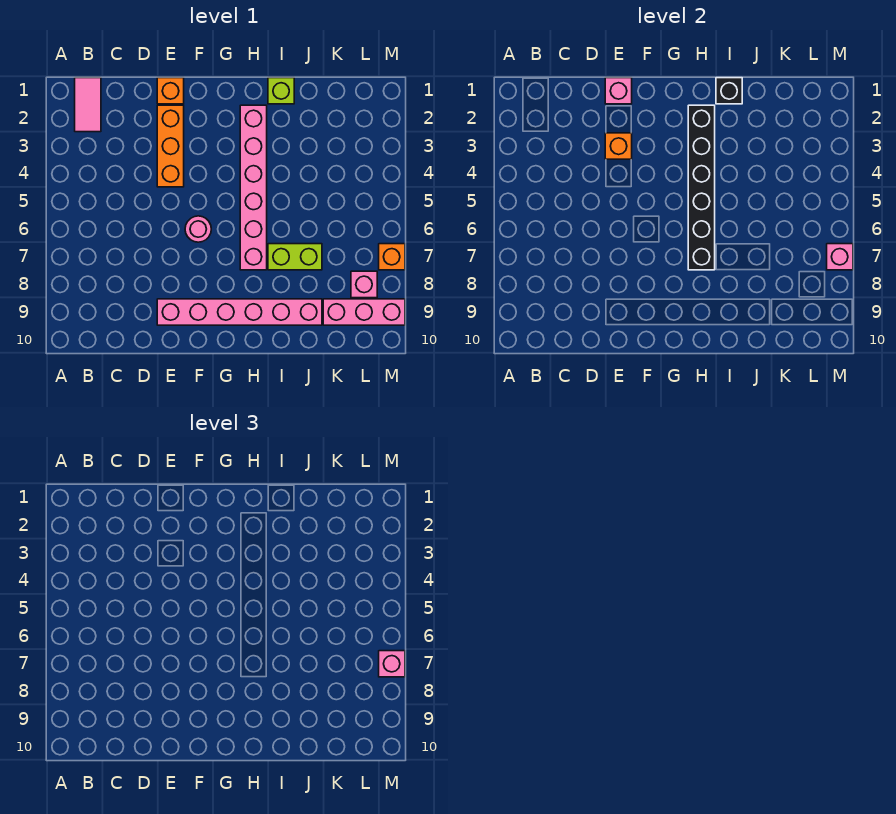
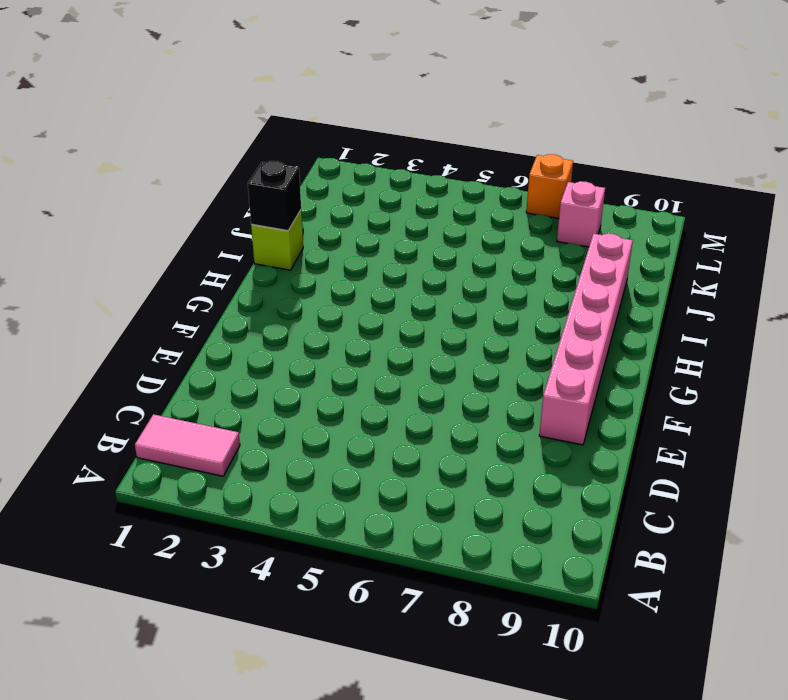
none -> orange brick E1 level 1
none -> orange brick E2:E4 level 1
none -> pink round brick F6 level 1

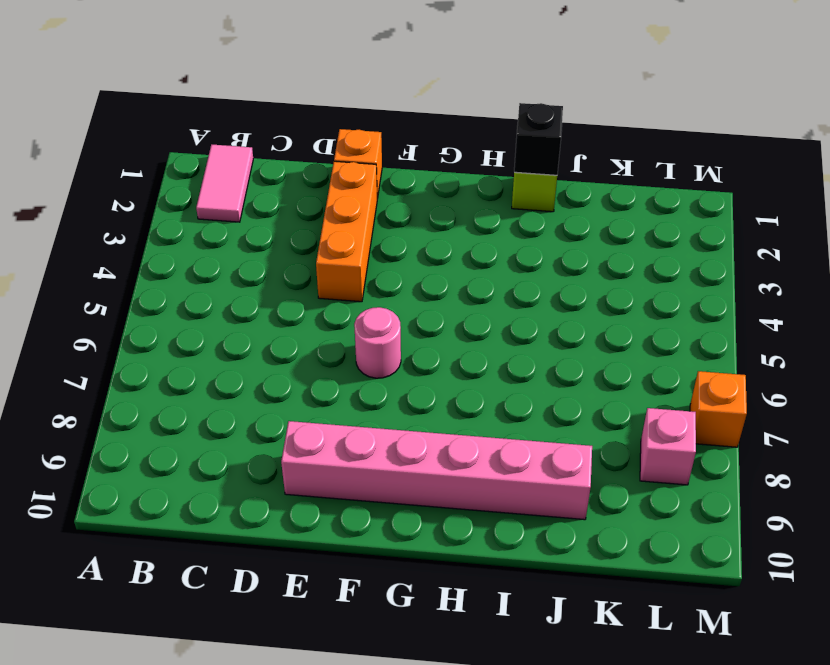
none -> pink brick H2:H7 level 1
none -> lime brick I7:J7 level 1
none -> pink brick K9:M9 level 1

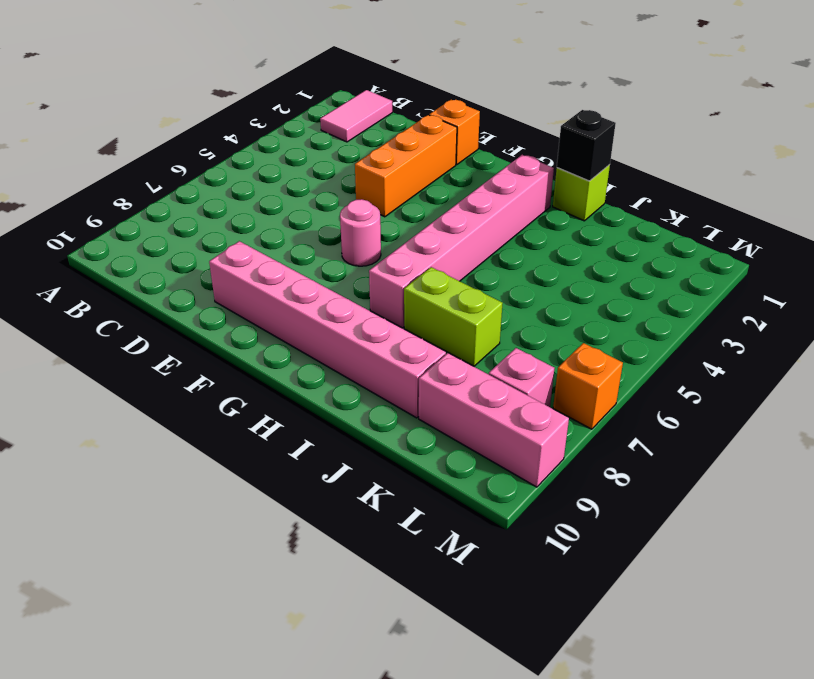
none -> pink brick E1 level 2
none -> orange brick E3 level 2
none -> black brick H2:H7 level 2

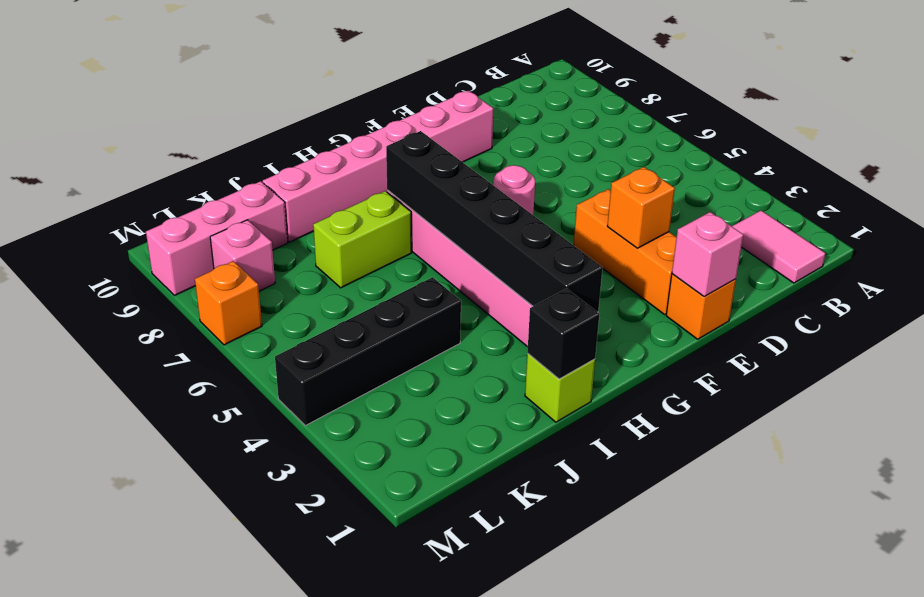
black brick J4:M4 level 1 -> none
none -> pink brick M7 level 2
none -> pink brick M7 level 3

